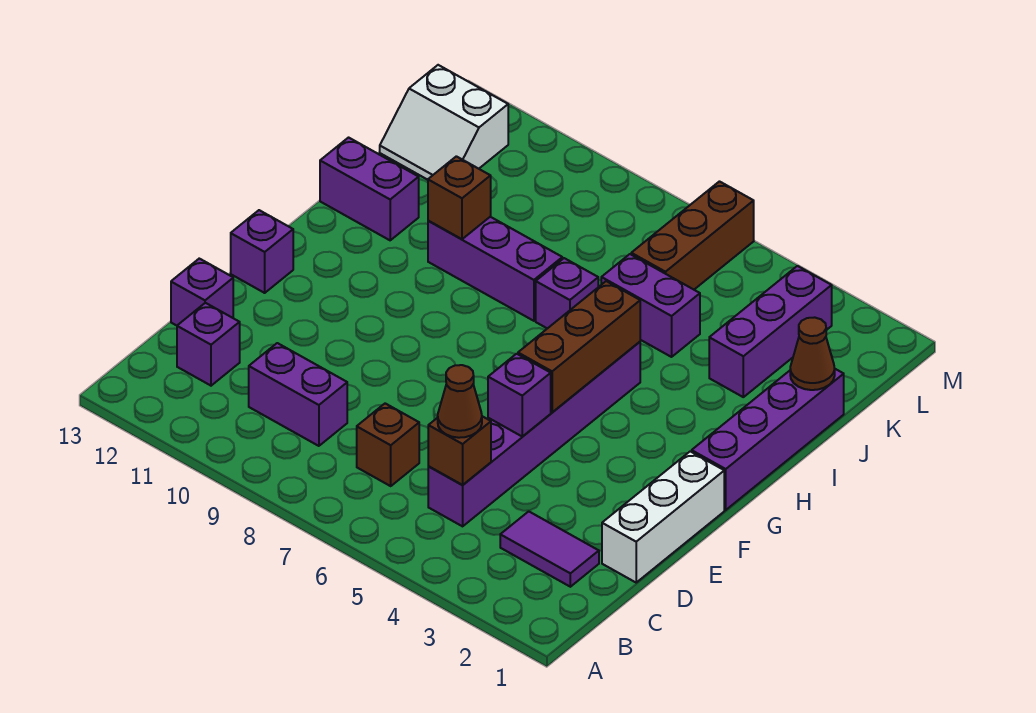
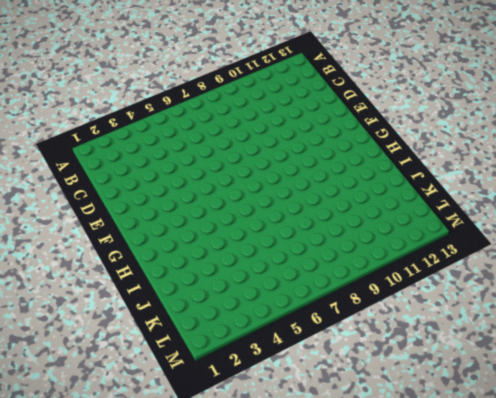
none -> purple tile C2:C3 level 1
none -> purple brick C5:H5 level 1
none -> brown brick C7 level 1

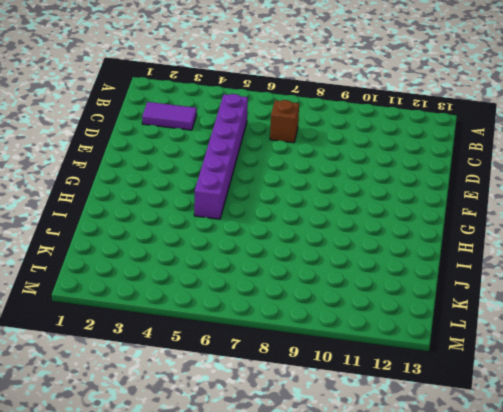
none -> purple brick C9:C10 level 1
none -> purple brick C12 level 1
none -> white brick D1:F1 level 1

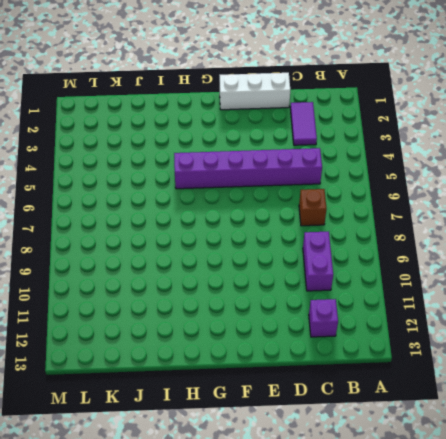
none -> purple brick D13 level 1
none -> purple brick F13 level 1
none -> purple brick G1:J1 level 1

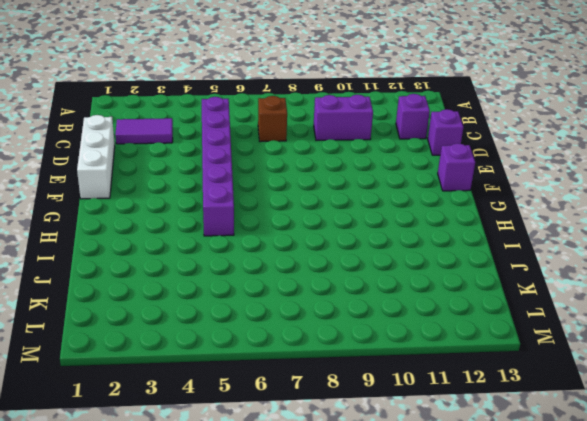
none -> purple brick G1:J1 level 1
none -> purple brick I7 level 1
none -> purple brick I8:I10 level 1

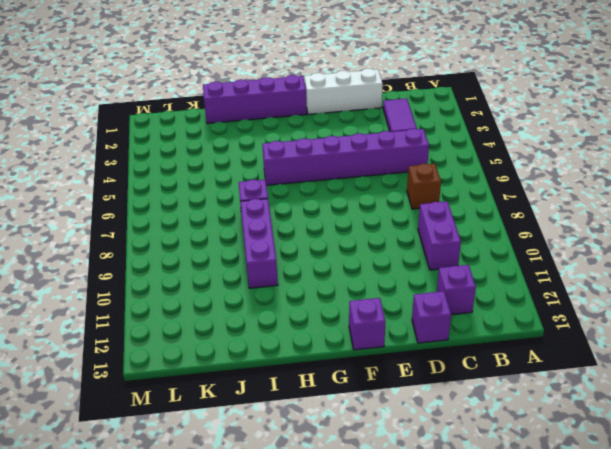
none -> purple brick I12:I13 level 1
none -> purple brick J3:L3 level 1
none -> purple brick J5:J6 level 1

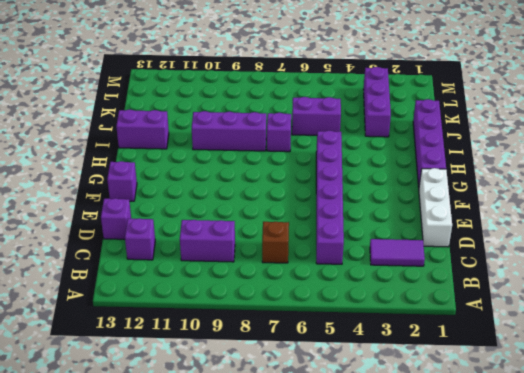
none -> brown brick K6:M6 level 1
none -> white slope K12:L13 level 1 top L
none -> brown brick C5 level 2

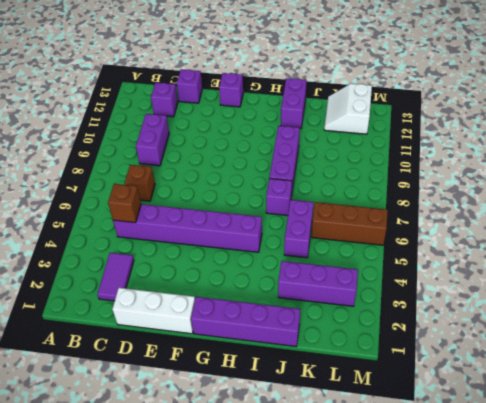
none -> purple brick E5 level 2
none -> brown brick F5:H5 level 2
none -> brown brick I10 level 2

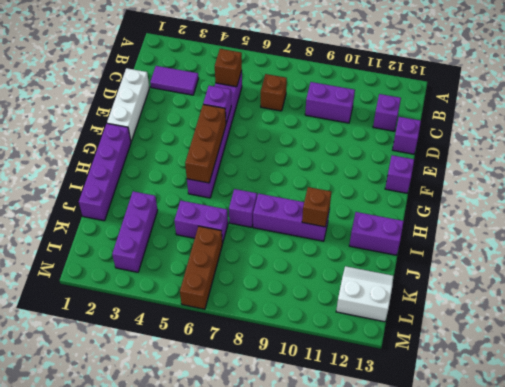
none -> brown cone J1 level 2
none -> brown cone C5 level 3

